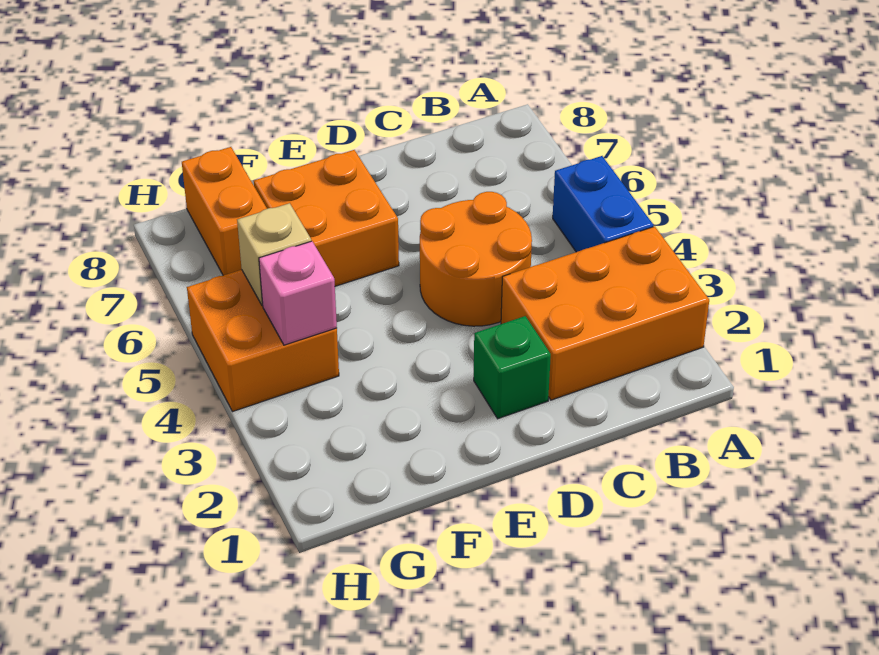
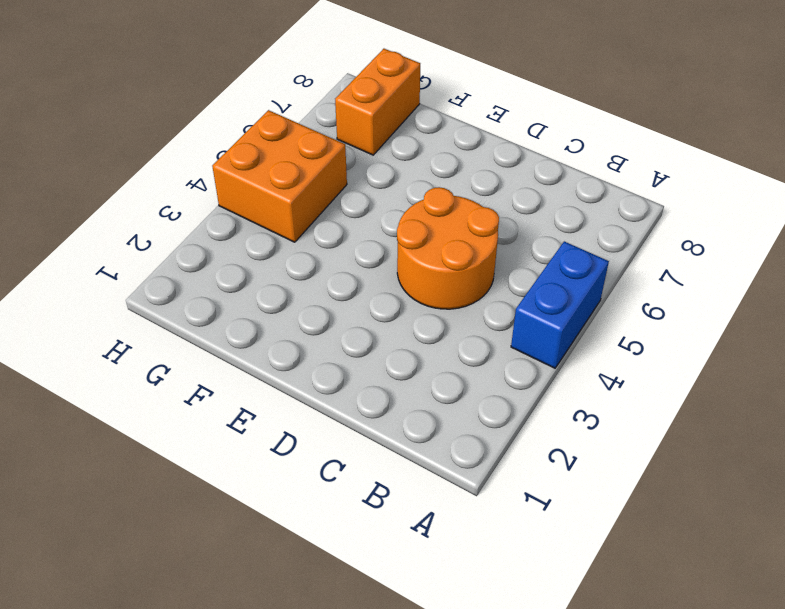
none -> orange brick A2:C3 level 1
none -> green brick D2 level 1

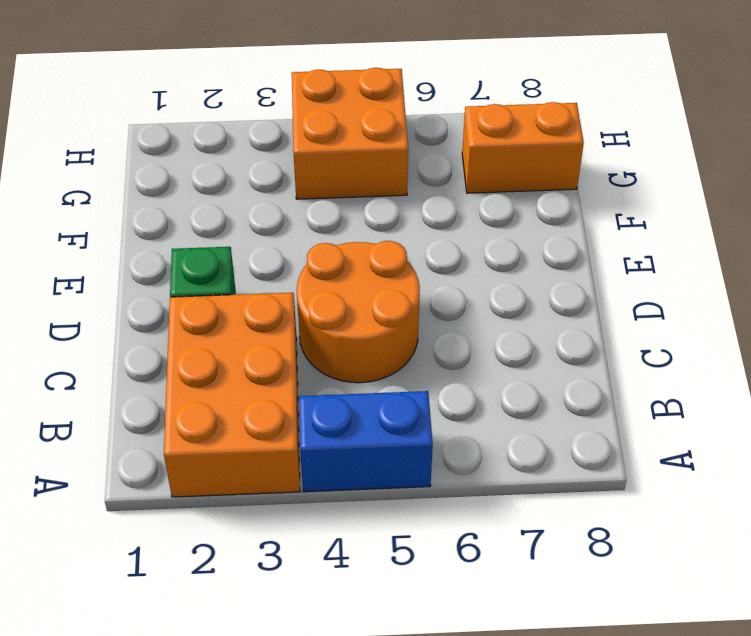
none -> orange brick E6:F7 level 1
none -> pink brick G4 level 2

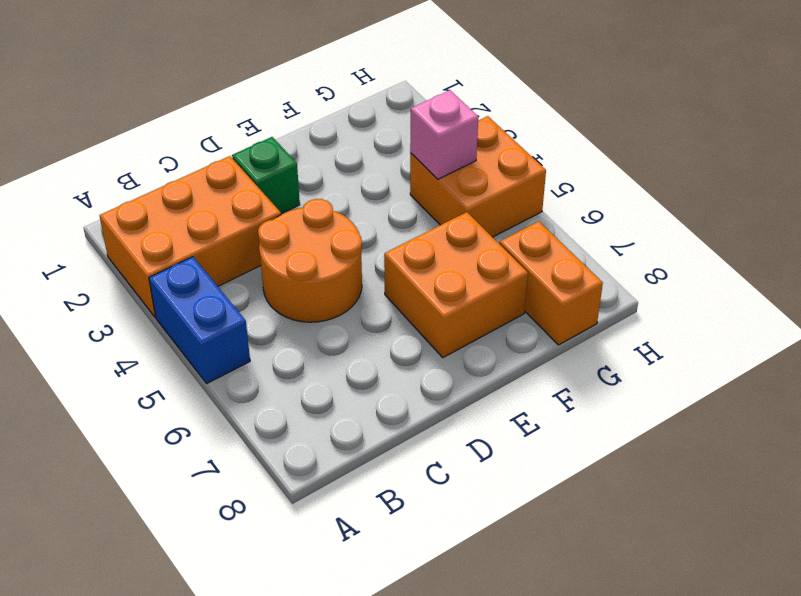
none -> tan brick G5 level 2

